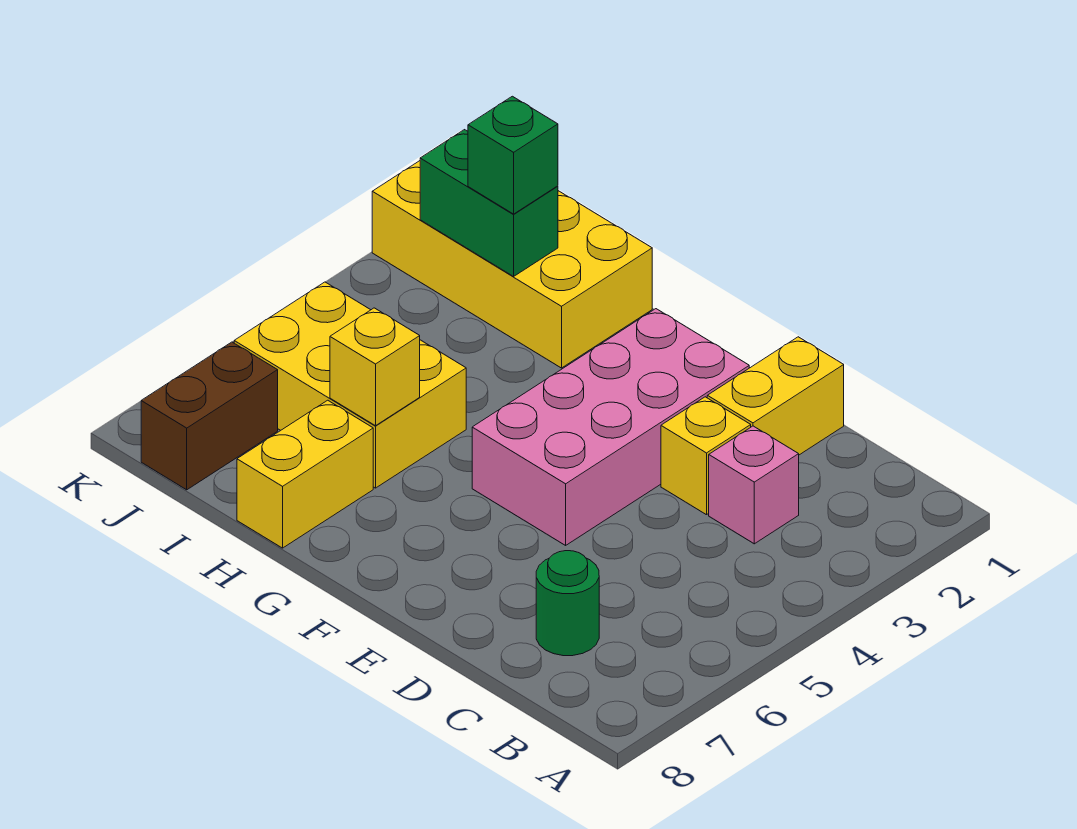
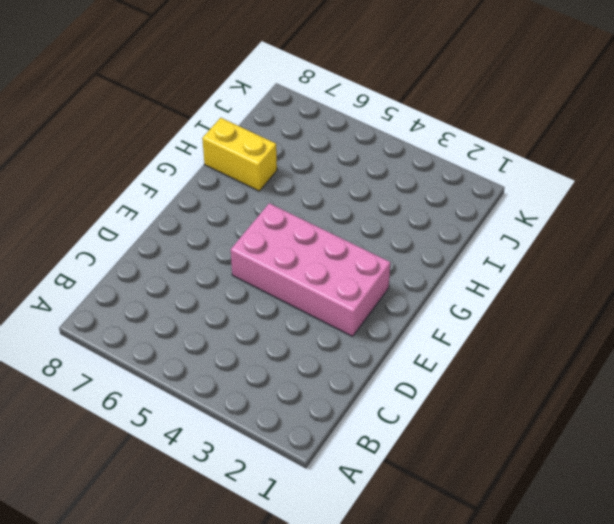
none -> pink brick C3 level 1
none -> green round brick C7 level 1
none -> yellow brick D1:D2 level 1

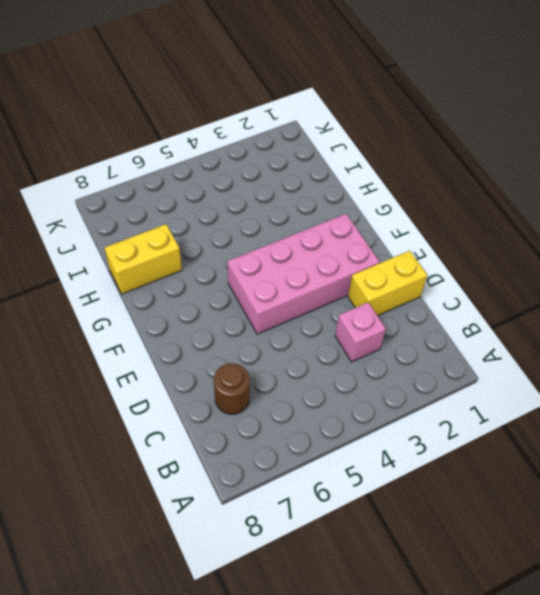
brown round brick C7 level 1 -> green round brick C7 level 1
none -> yellow brick D3 level 1
none -> yellow brick H1:K2 level 1
none -> yellow brick H5:J6 level 1

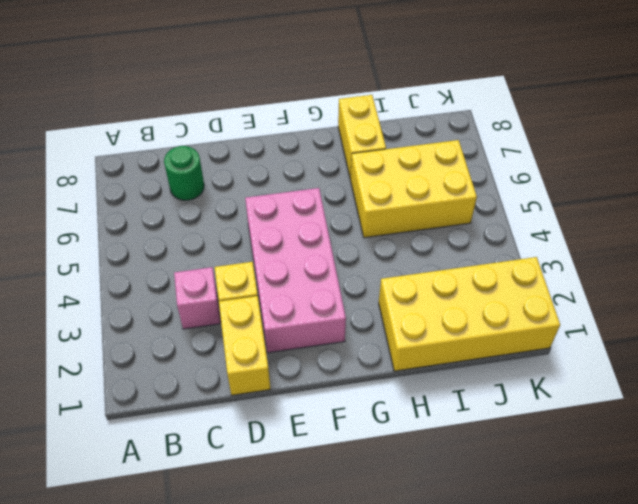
none -> brown brick J7:J8 level 1
none -> yellow brick H6 level 2
none -> green brick I2:J2 level 2

